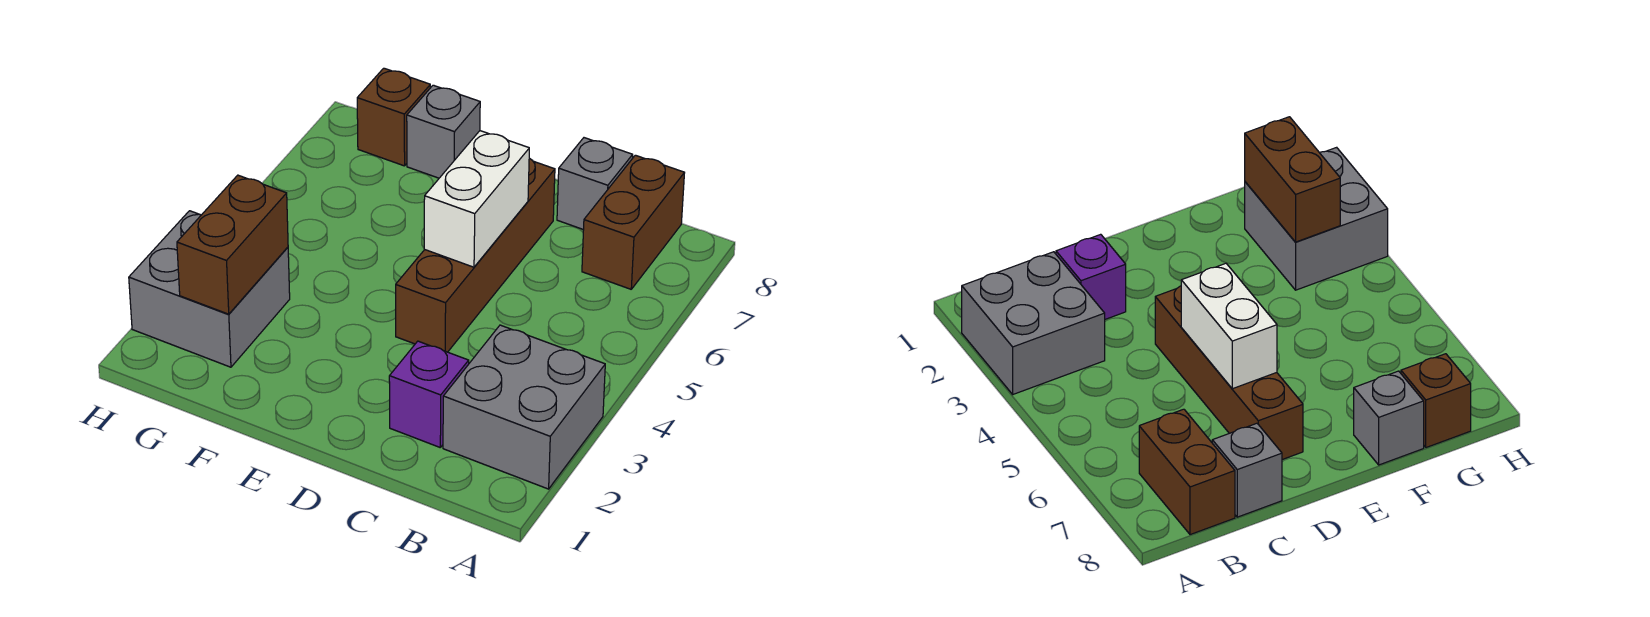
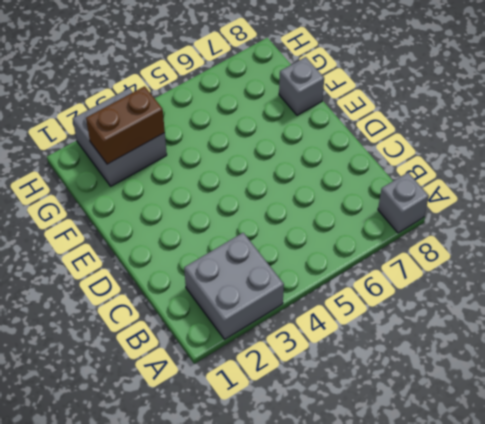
grey brick A8 level 1 -> grey brick C8 level 1
none -> brown brick B7:B8 level 1
none -> purple brick C2 level 1

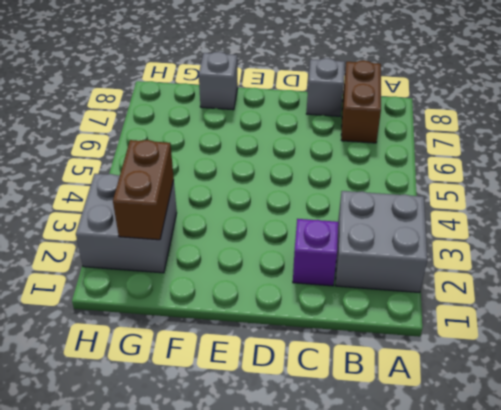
none -> brown brick D4:D7 level 1
none -> brown brick G8 level 1

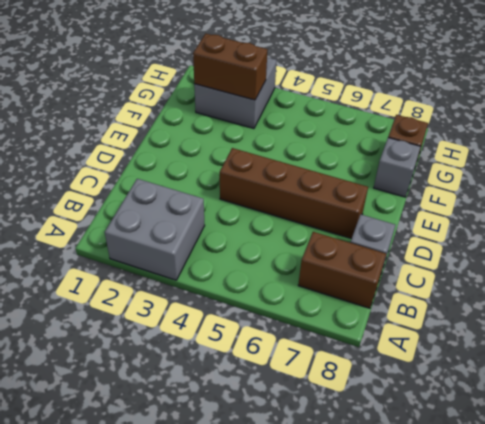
none -> purple brick C2 level 1
none -> white brick D5:D6 level 2

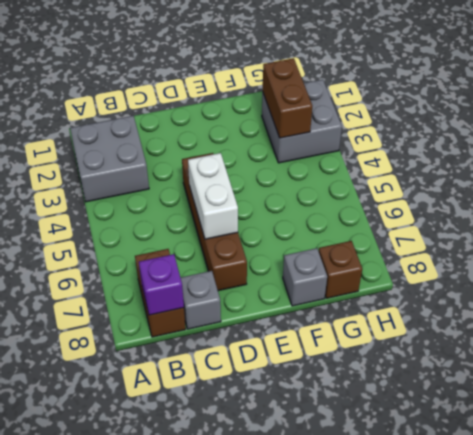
purple brick B8 level 2 -> purple brick C2 level 1

